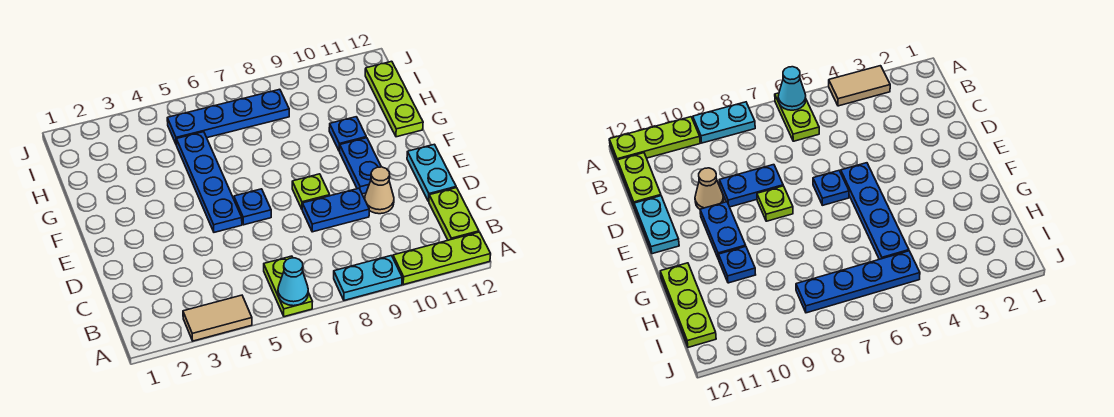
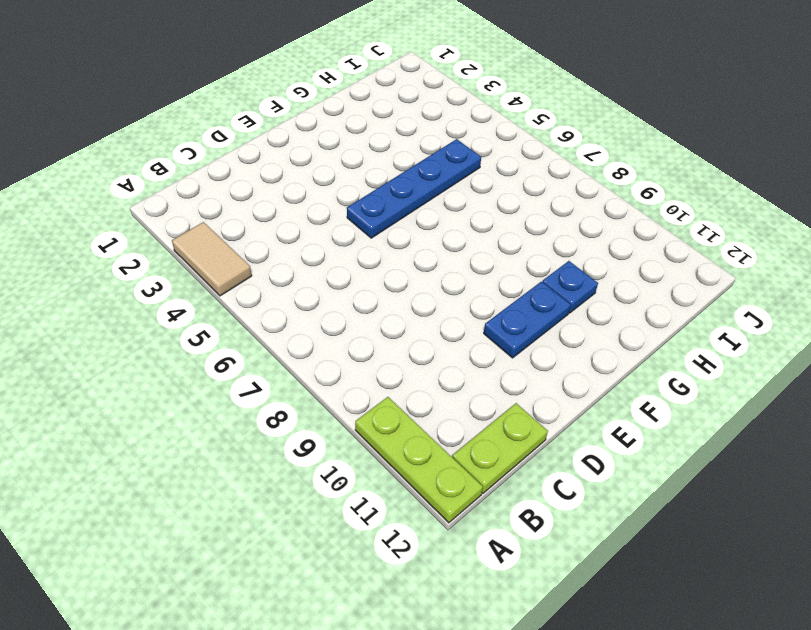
none -> lime plate A6:B6 level 1
none -> cyan plate A8:A9 level 1
none -> blue plate D8:D9 level 1

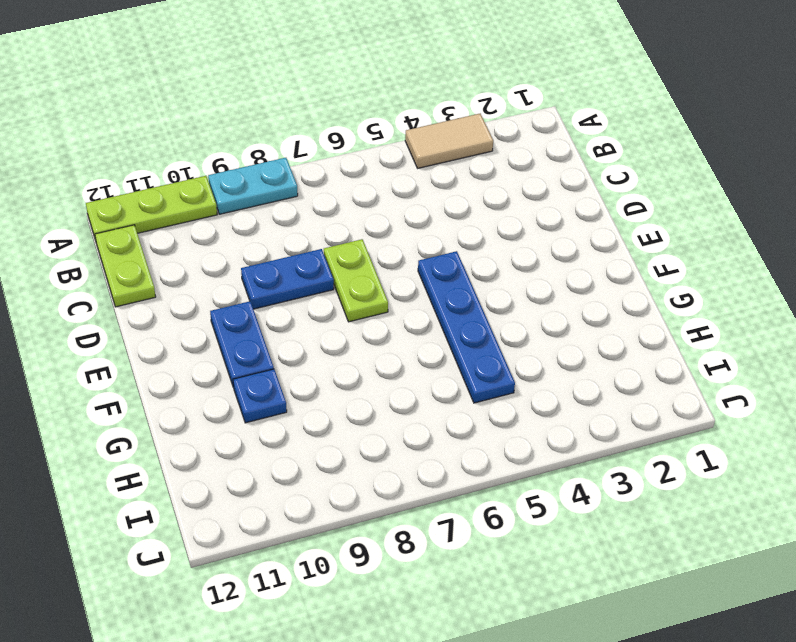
lime plate D7:E7 level 1 -> lime plate A6:B6 level 1
none -> tan cone D10 level 1
none -> cyan plate D12:E12 level 1
none -> blue plate E6 level 1

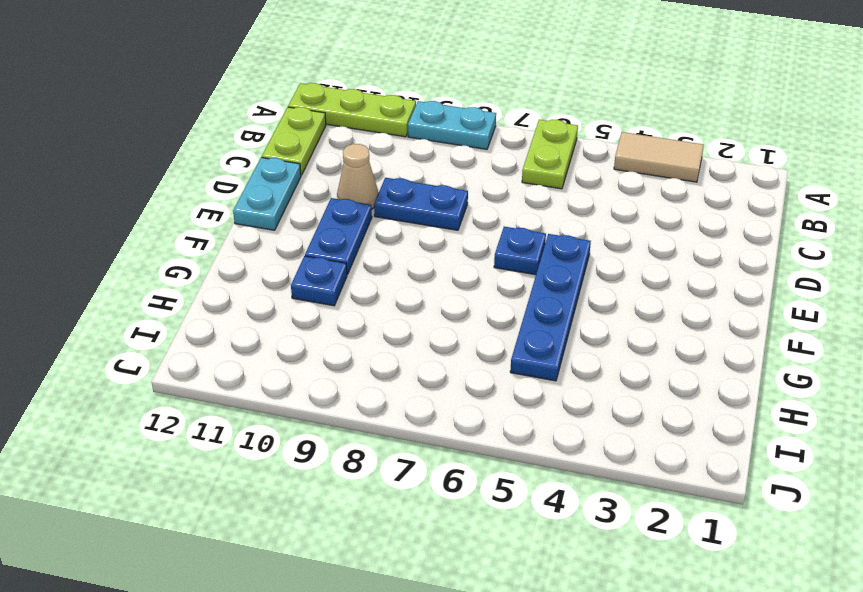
none -> lime plate E8 level 1
none -> lime plate G12:I12 level 1
none -> blue plate I5:I8 level 1

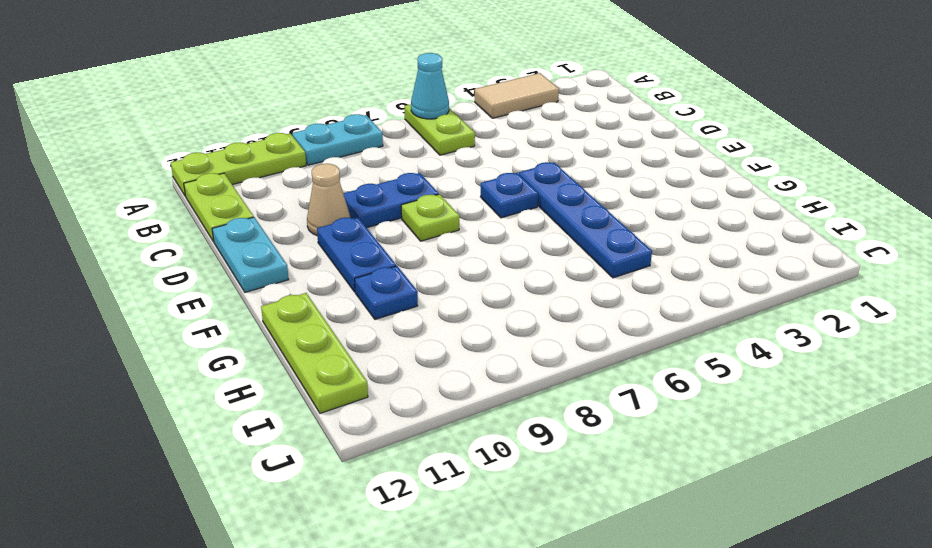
none -> blue plate I5:I8 level 1

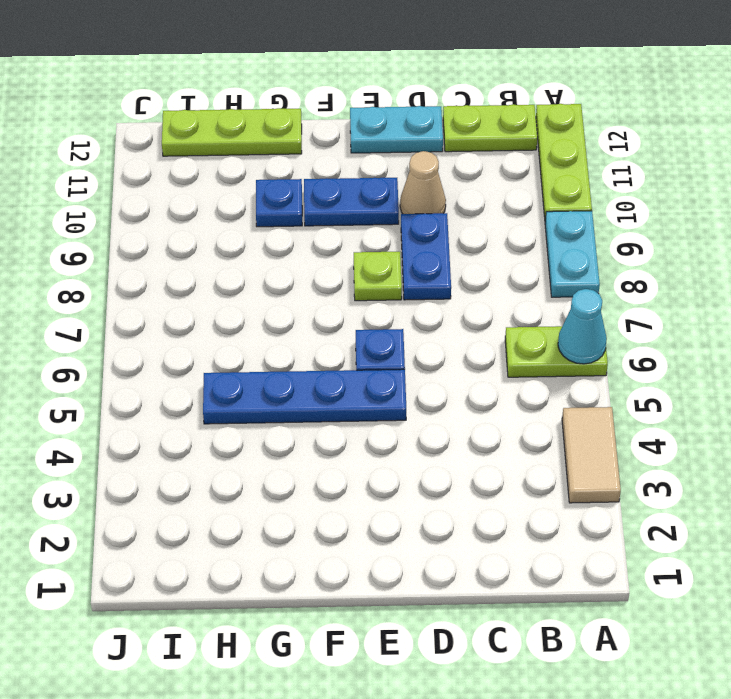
none -> blue plate I5:I8 level 1

